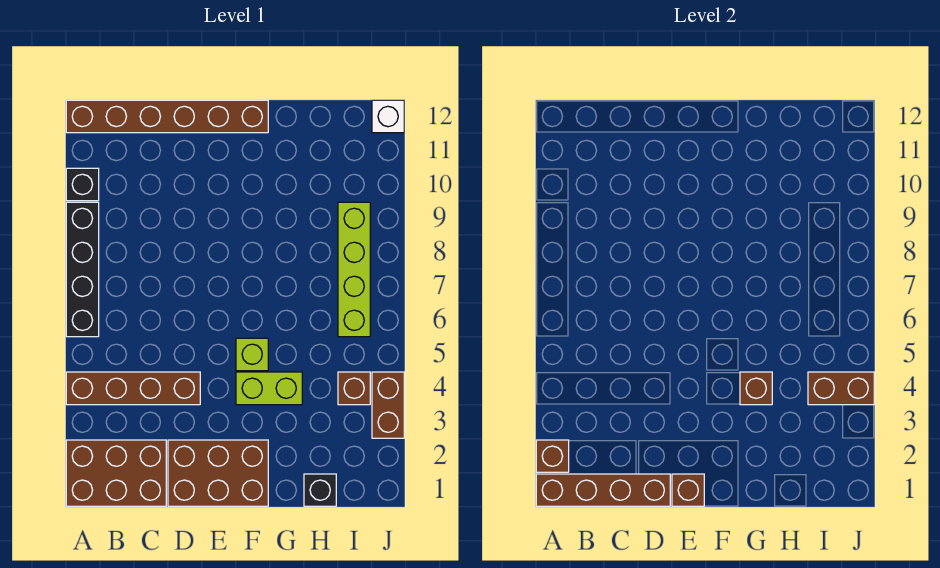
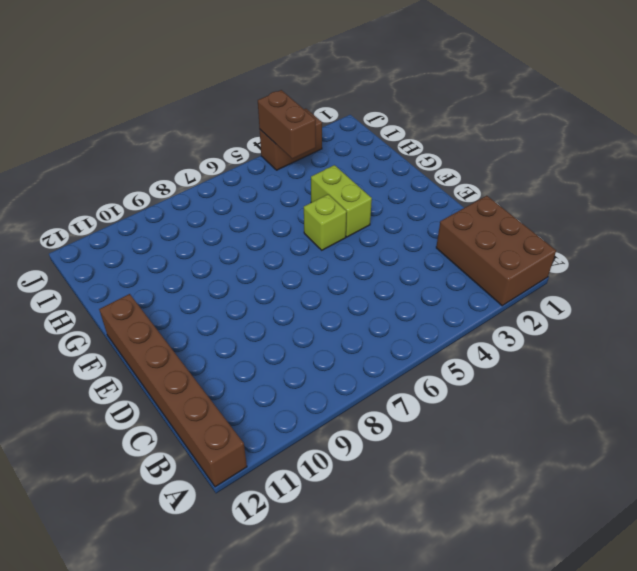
none -> brown brick A4:D4 level 1
none -> black brick A6:A9 level 1
none -> black brick A10 level 1

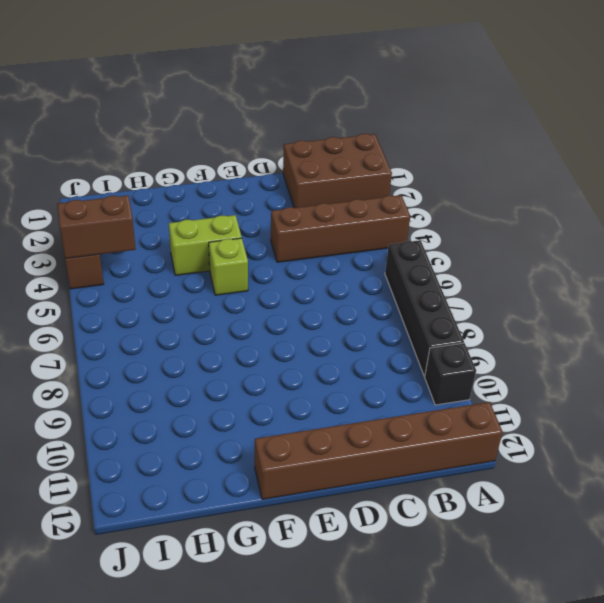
none -> brown brick D1:F2 level 1
none -> black brick H1 level 1
none -> brown brick I4 level 1

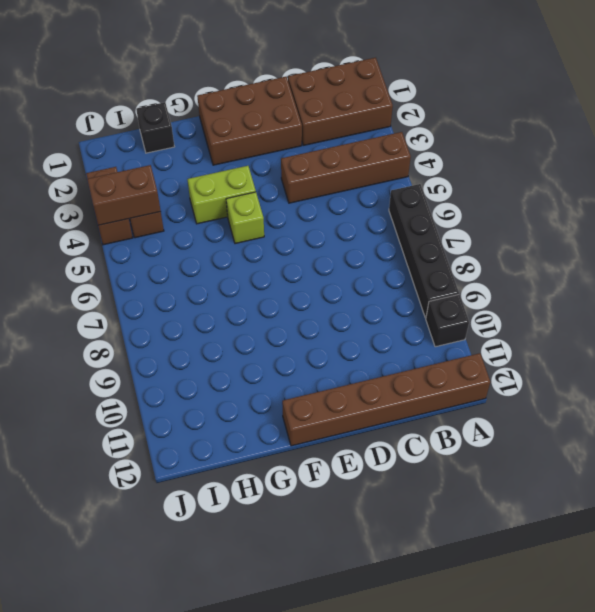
none -> lime brick I6:I9 level 1
none -> white brick J12 level 1
none -> brown brick A1:D1 level 2

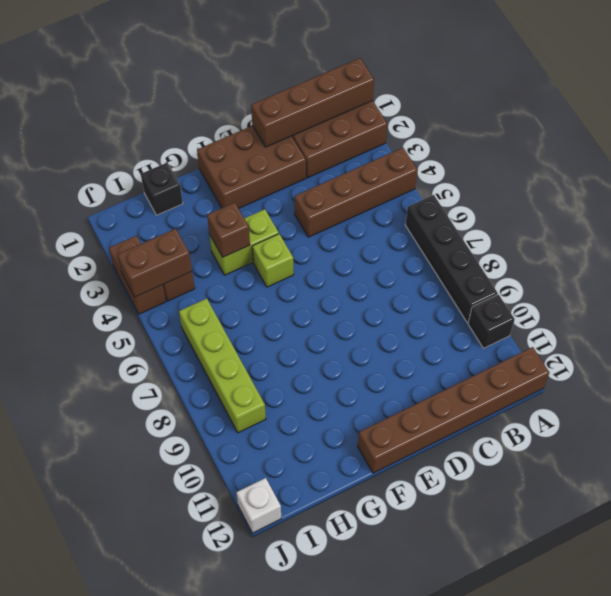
none -> brown brick A2 level 2
none -> brown brick E1 level 2

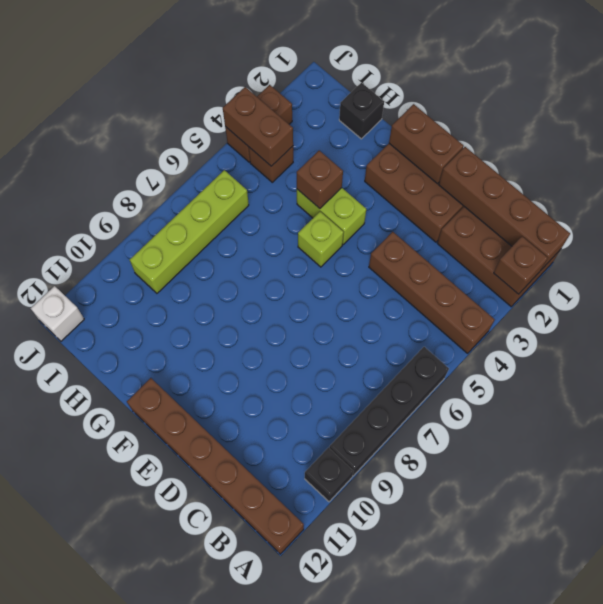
brown brick E1:F1 level 2 -> brown brick E1 level 2

